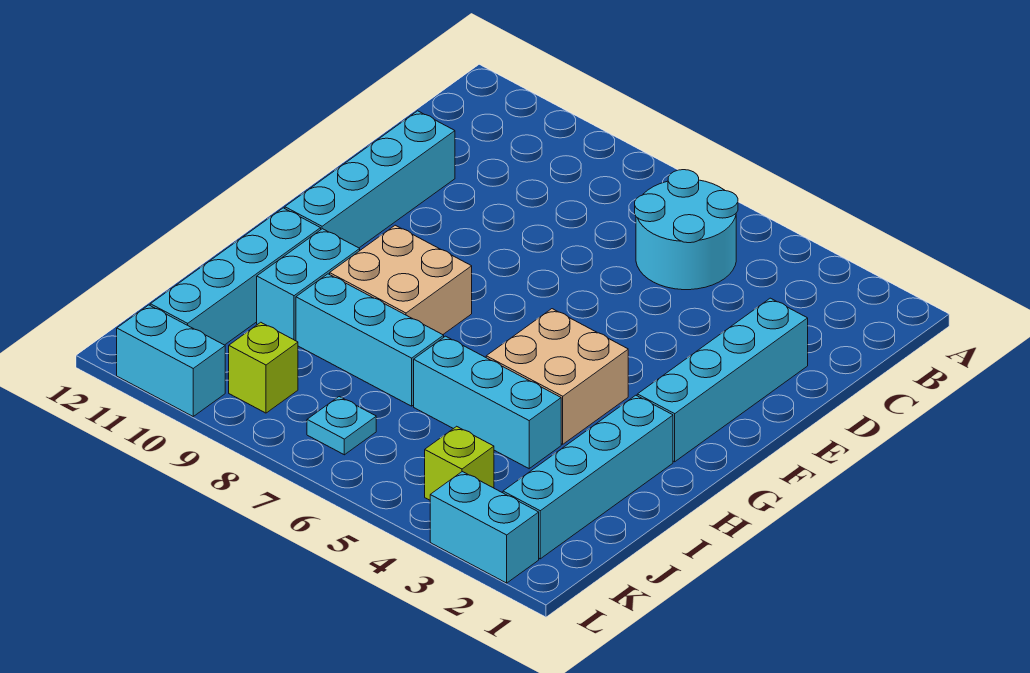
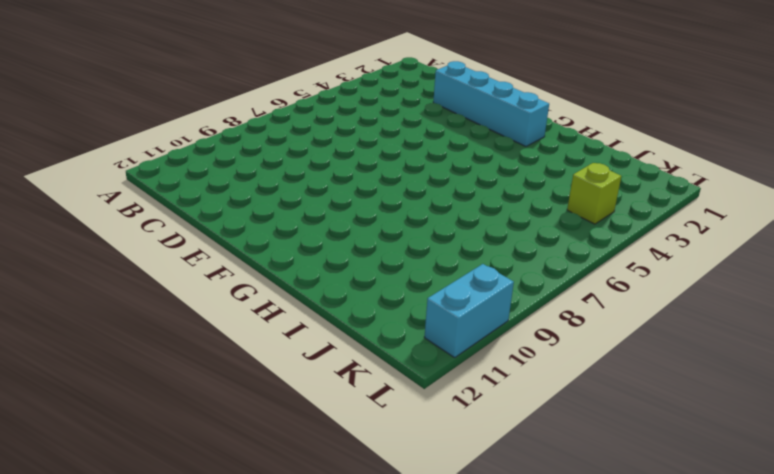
none -> cyan round brick B5:C6 level 1
none -> cyan brick D11:G11 level 1
none -> tan brick G4:H5 level 1

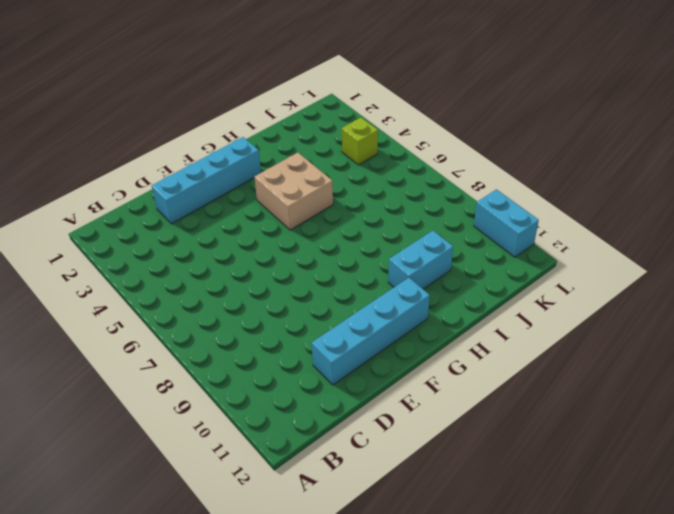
none -> cyan round brick B5:C6 level 1
none -> tan brick G8:H9 level 1
none -> cyan brick H2:K2 level 1

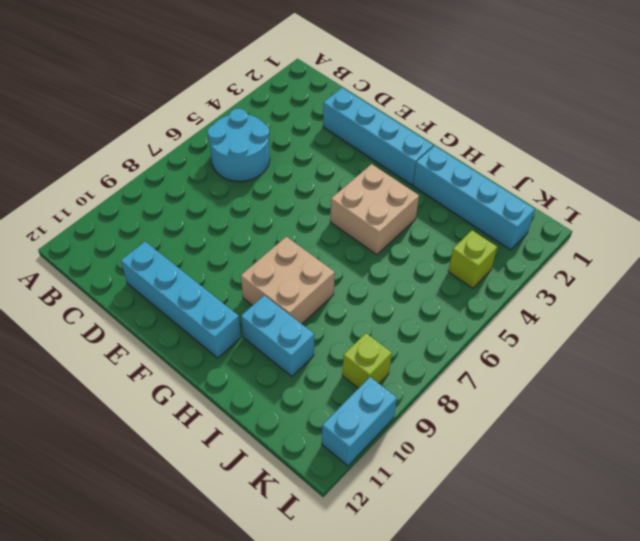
none -> cyan brick H11:K11 level 1
none -> cyan brick I4:I6 level 1
none -> cyan brick I7:I9 level 1

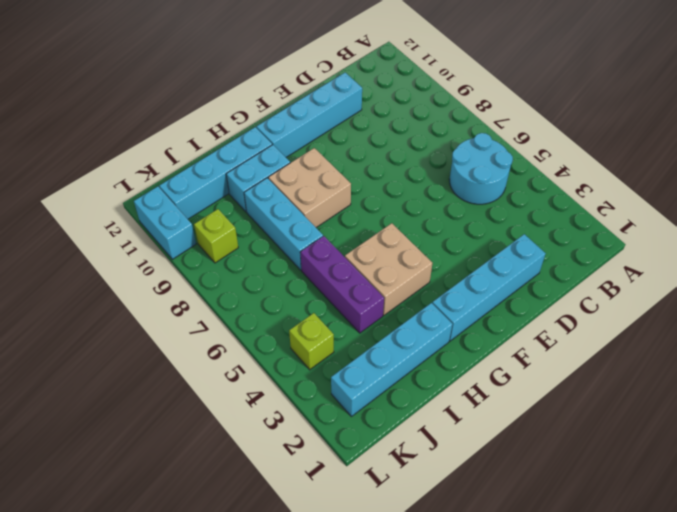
purple brick I4:I6 level 1 -> cyan brick I4:I6 level 1
none -> cyan plate K7 level 1
none -> cyan brick L2:L3 level 1

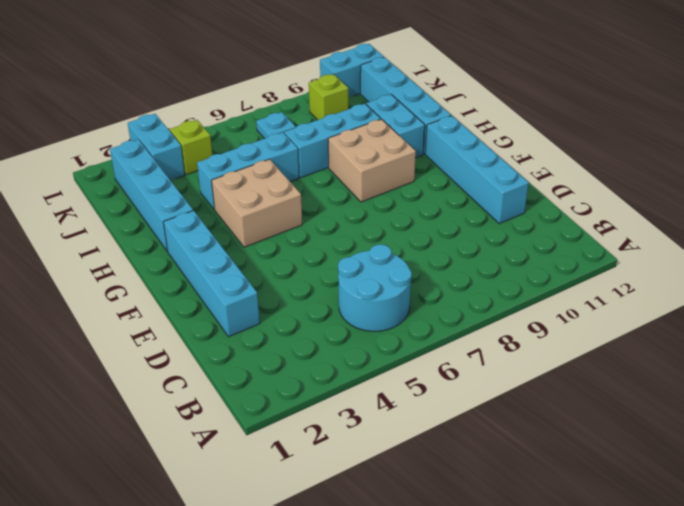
cyan brick K3:L3 level 1 -> cyan brick L2:L3 level 1

